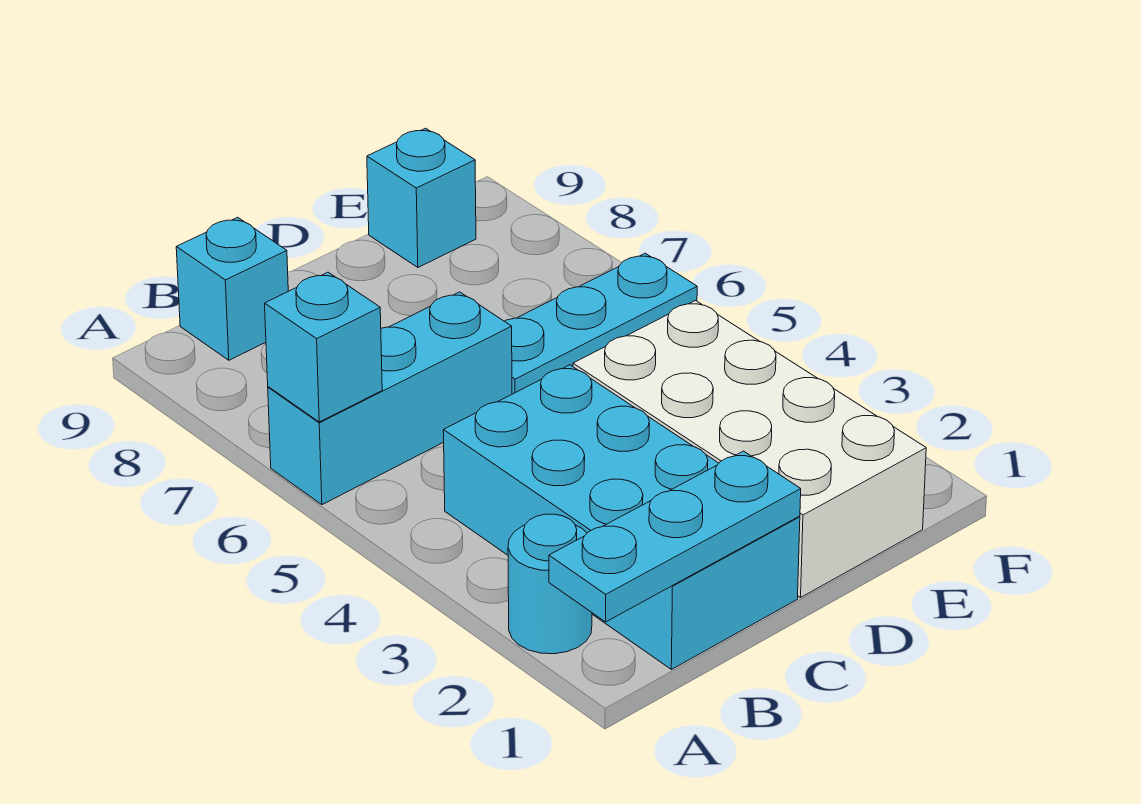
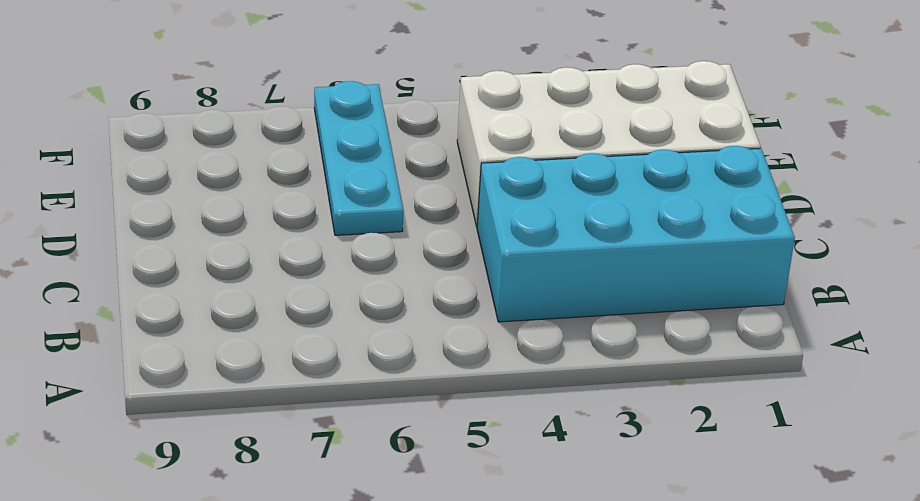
none -> cyan round brick A2 level 1
none -> cyan brick A6:C6 level 1

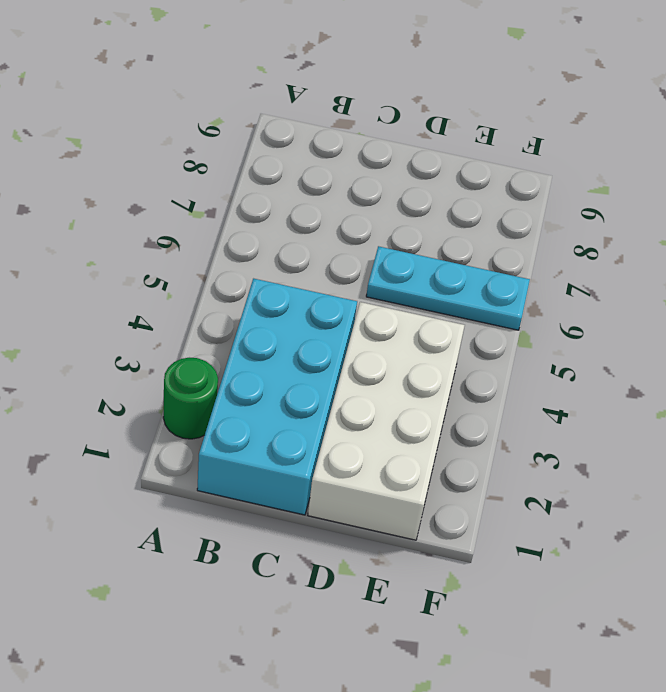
green round brick A2 level 1 -> cyan round brick A2 level 1
none -> cyan brick A6:C6 level 1
none -> cyan brick B9 level 1

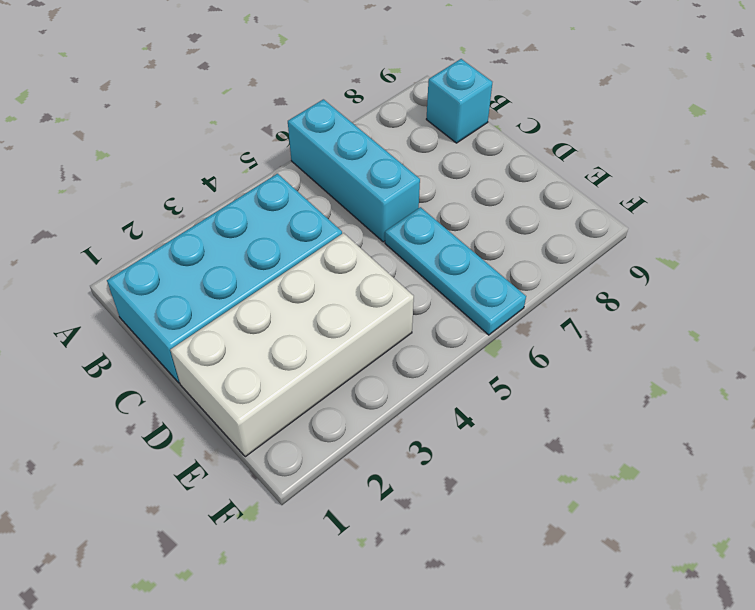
none -> cyan round brick A2 level 1
none -> cyan brick E9 level 1

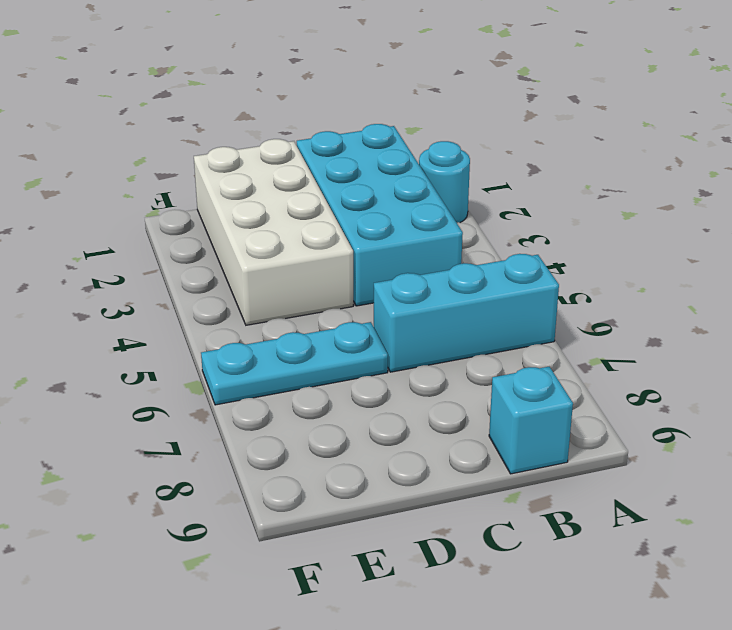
none -> cyan brick E9 level 1
none -> cyan plate A1:C1 level 2

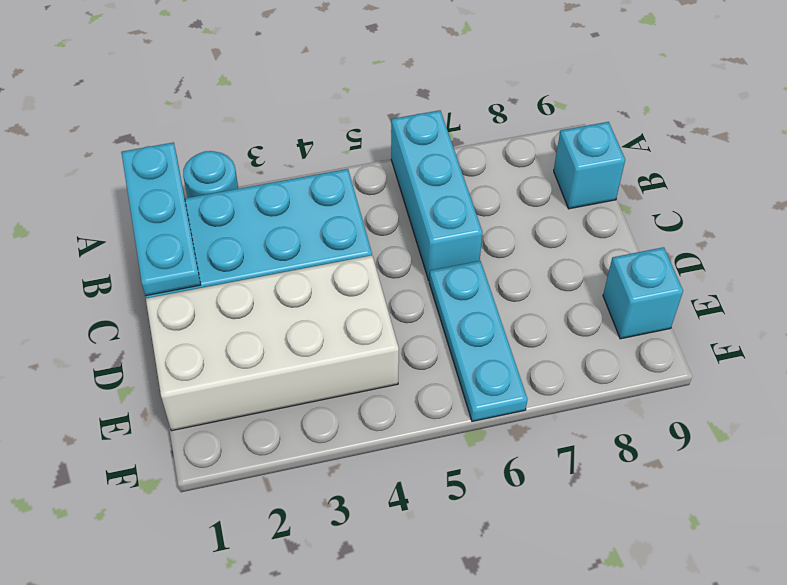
none -> cyan brick A6 level 2

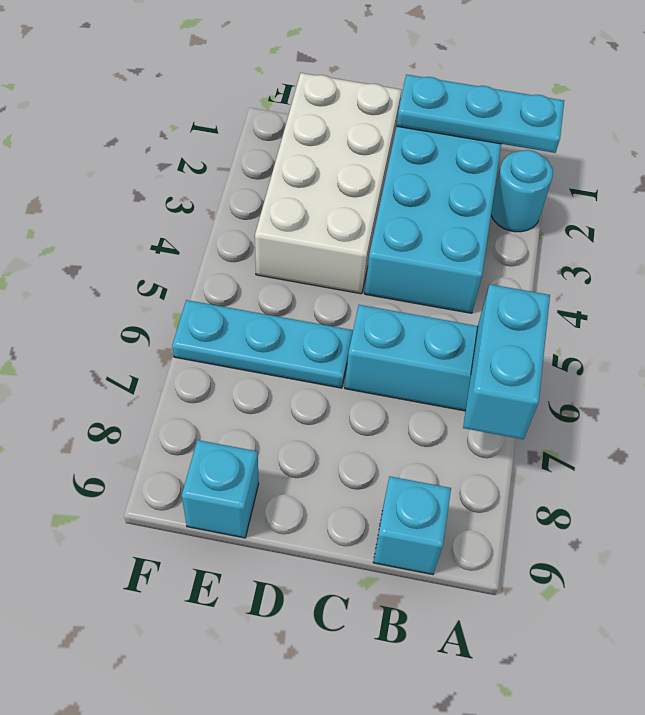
cyan brick A6:A7 level 2 -> cyan brick A6 level 2

